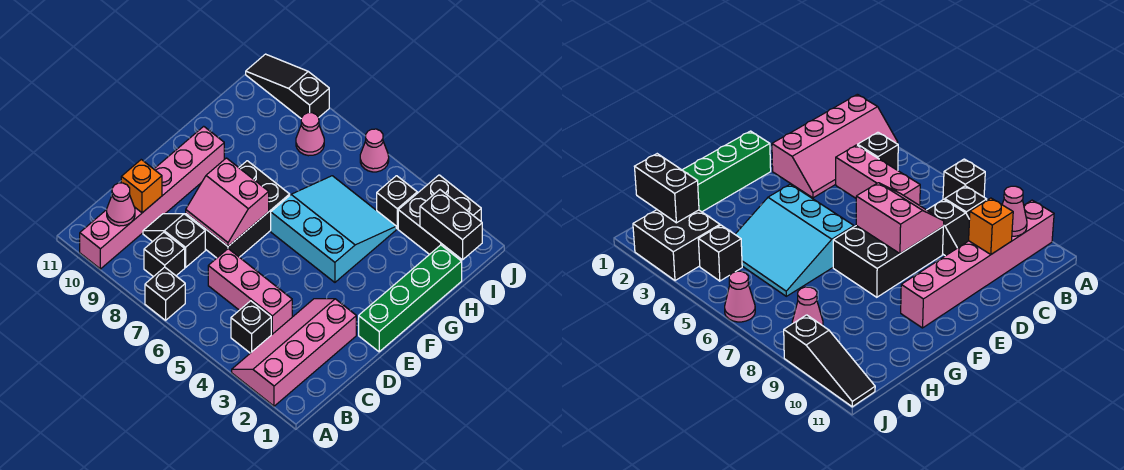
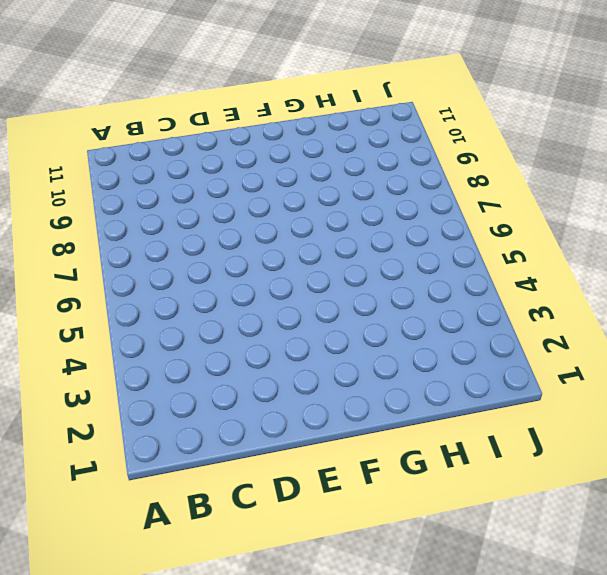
none -> pink slope A2:D3 level 1 top 2
none -> black brick A7 level 1
none -> pink brick A10:F10 level 1

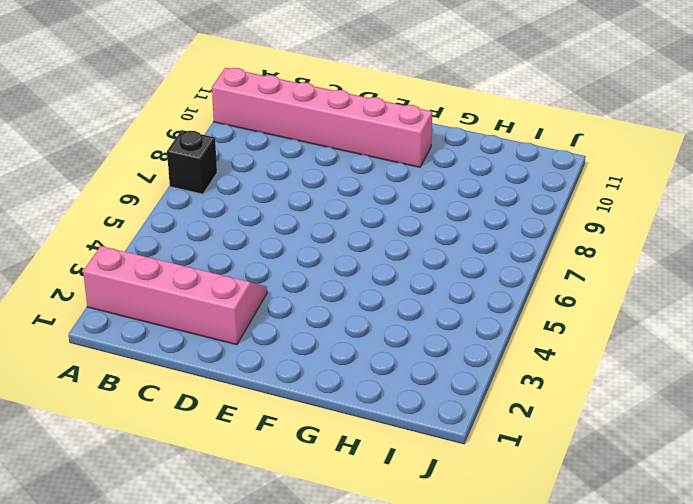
none -> black brick B4 level 1
none -> black brick B8 level 1
none -> pink brick C4:C6 level 1

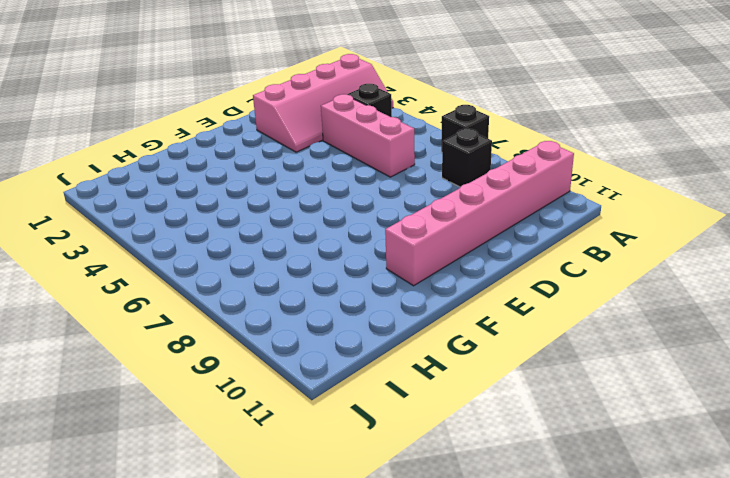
none -> black slope C8:C9 level 1 top 8
none -> black brick D7:F8 level 1
none -> green brick E1:H1 level 1

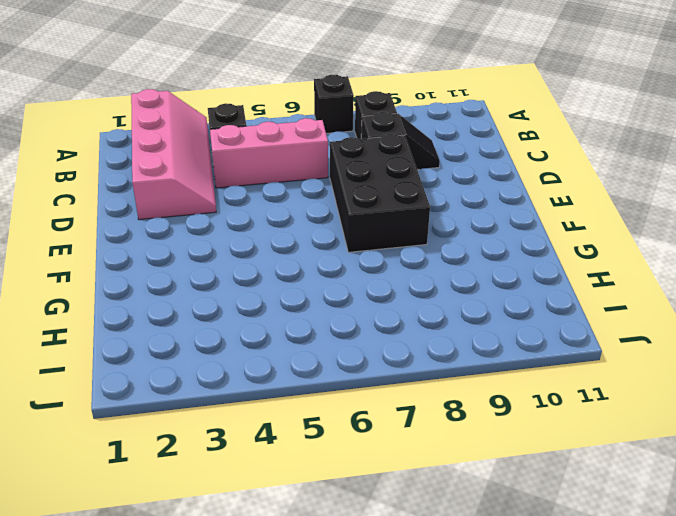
none -> pink brick A10:F10 level 1
none -> green brick E1:H1 level 1
none -> cyan slope F4:H6 level 1 top F

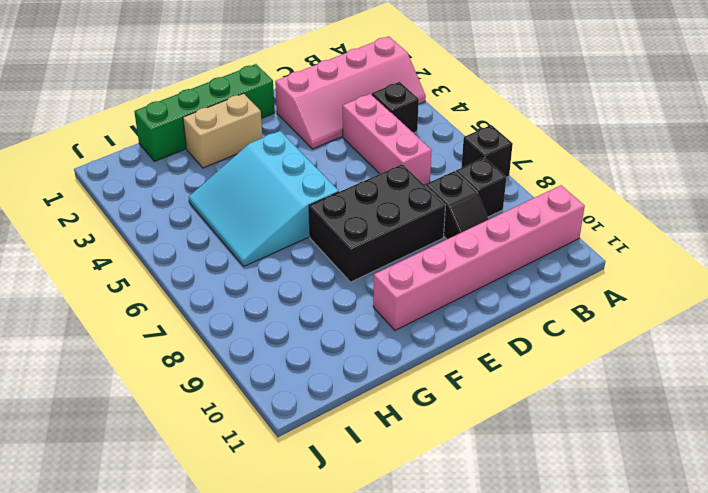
tan brick F2:G2 level 1 -> none
none -> black brick I2:J3 level 1
none -> black brick I4 level 1
none -> pink cone I8 level 1

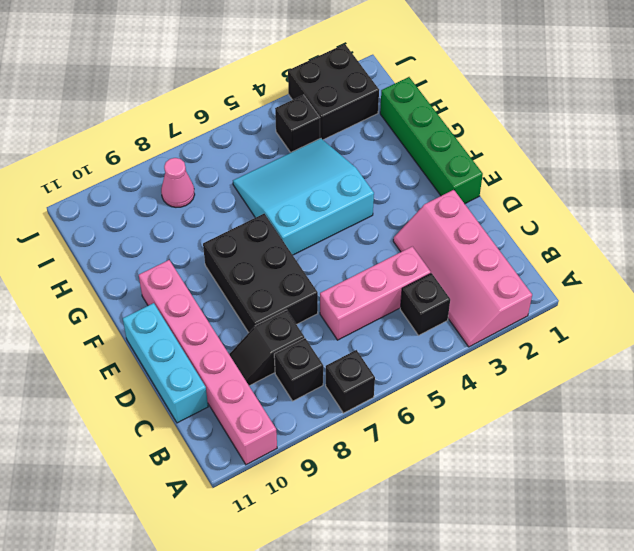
cyan brick C11:E11 level 1 -> none
none -> pink cone J6 level 1
none -> black slope J9:J11 level 1 top 9
none -> pink cone B10 level 2

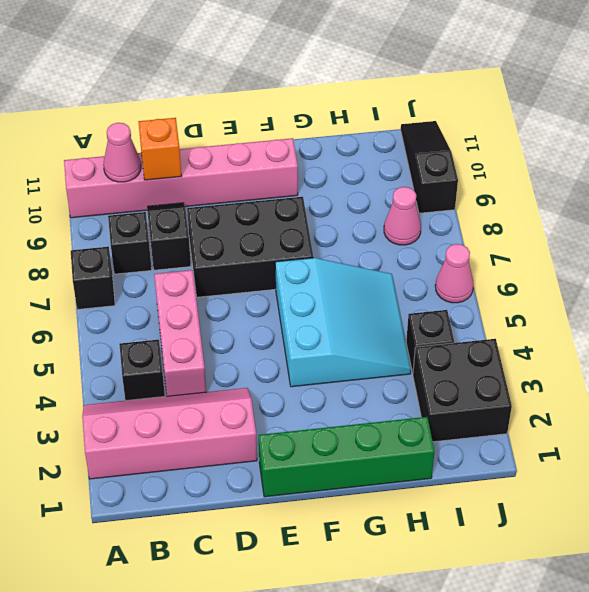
none -> pink slope D7:E8 level 2 top E
none -> black brick I1:I2 level 2

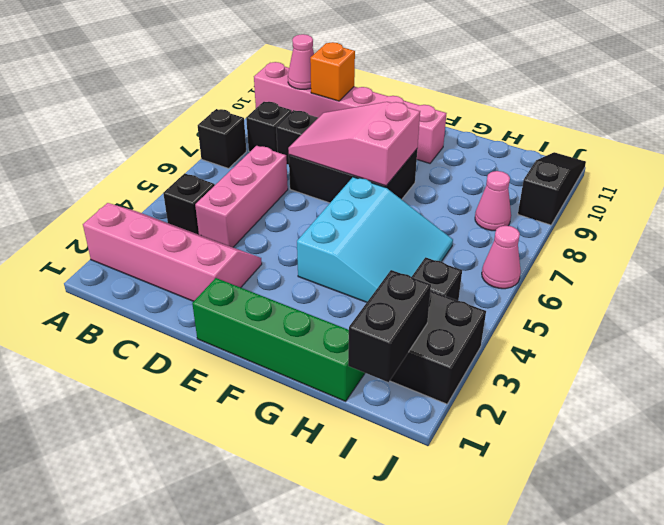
pink slope D7:F8 level 2 top F -> pink slope D7:E8 level 2 top E

